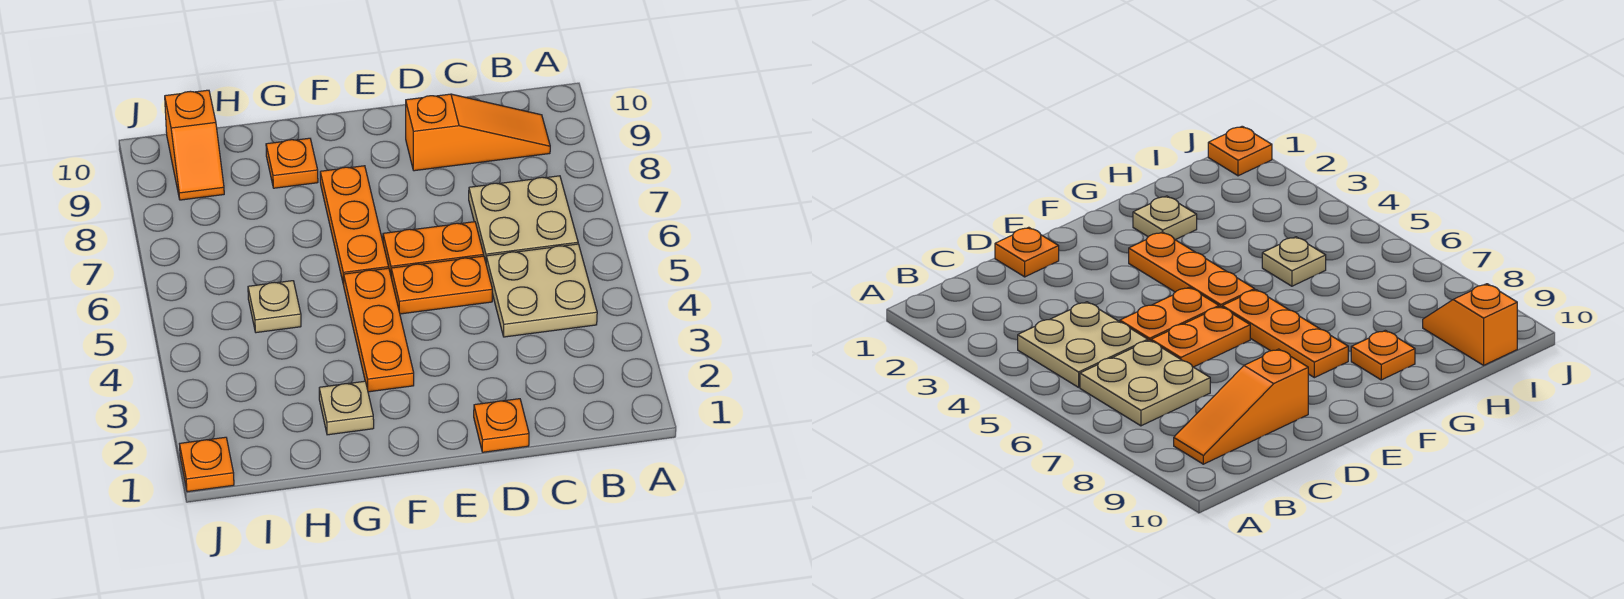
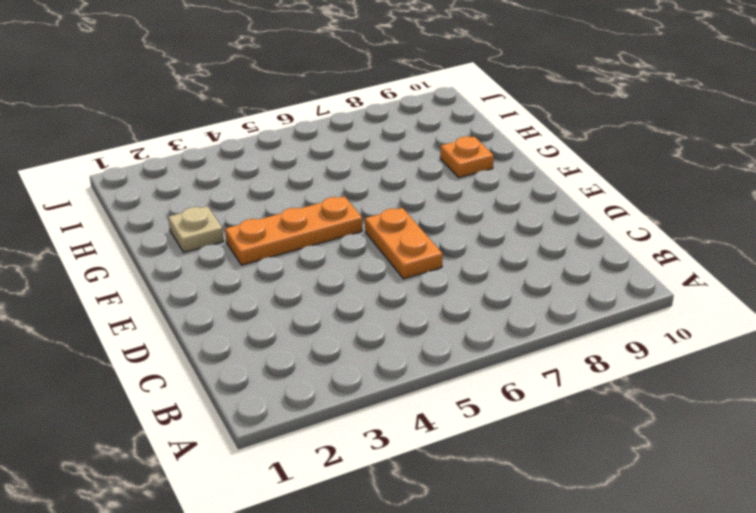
none -> tan plate B4:C5 level 1
none -> tan plate B6:C7 level 1
none -> orange slope B9:D9 level 1 top D

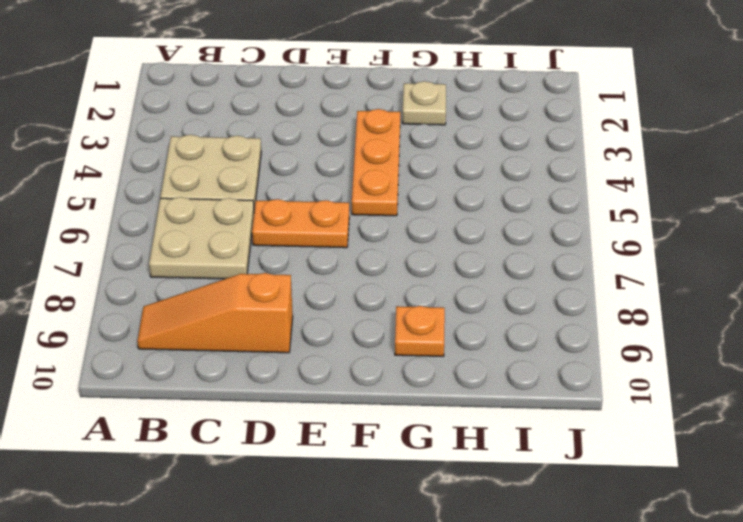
none -> orange plate D1 level 1
none -> orange plate D5:E5 level 1
none -> orange plate F6:F8 level 1

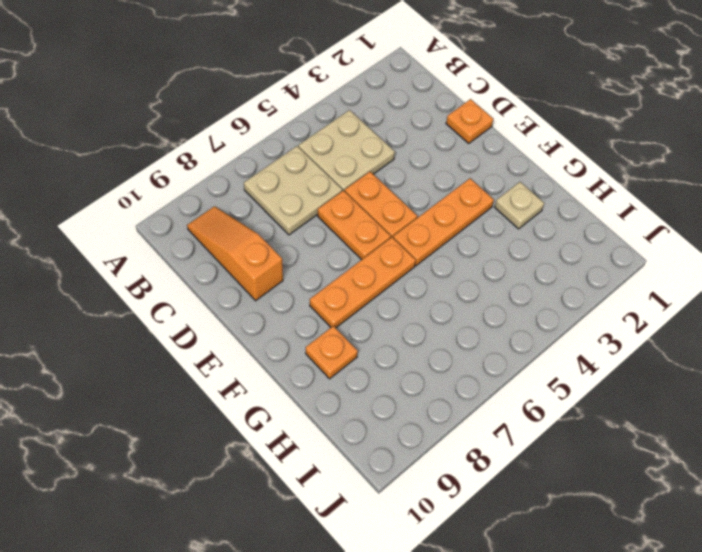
none -> tan plate H5 level 1
none -> orange slope I9:I10 level 1 top 10
none -> orange plate J1 level 1

